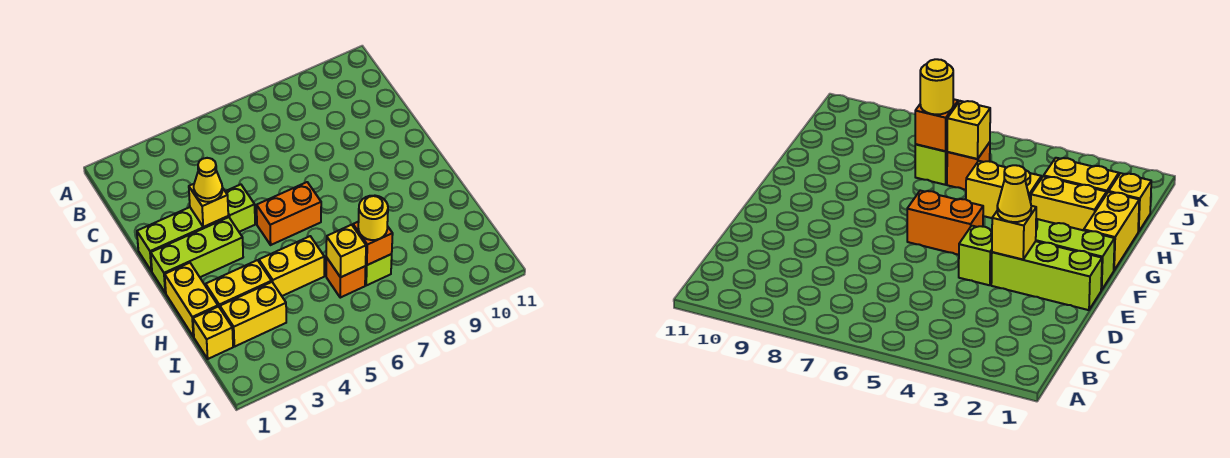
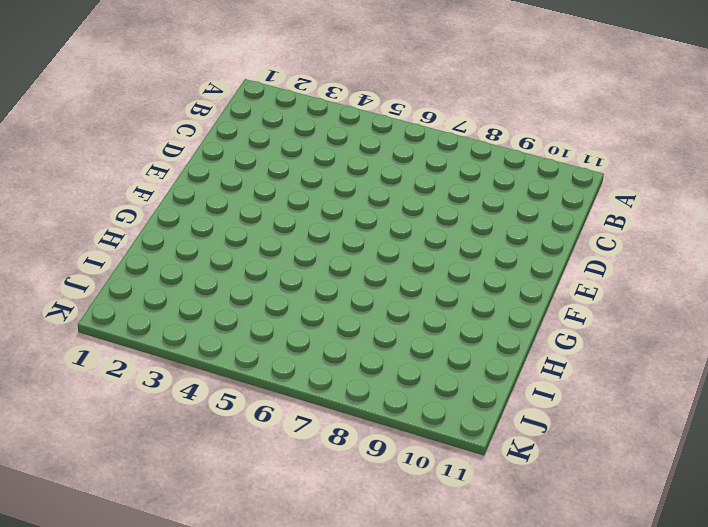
none -> lime brick E1:E3 level 1
none -> lime brick E4 level 1
none -> lime brick F1:F3 level 1

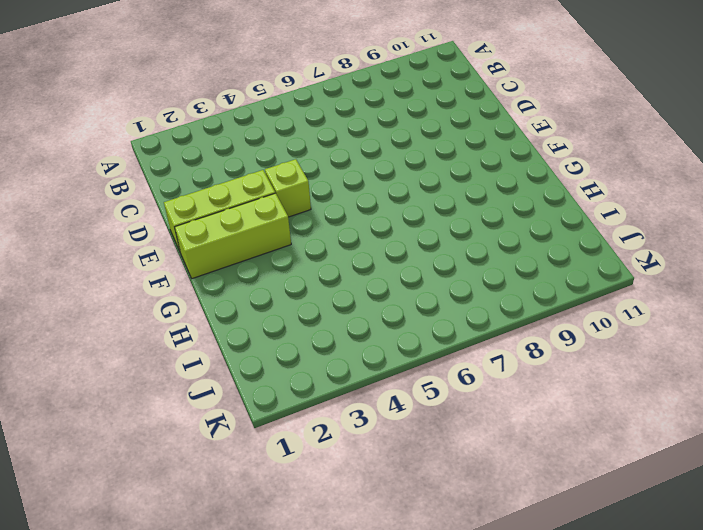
none -> orange brick F5:F6 level 1
none -> yellow brick G1:H1 level 1
none -> yellow brick H2:H3 level 1

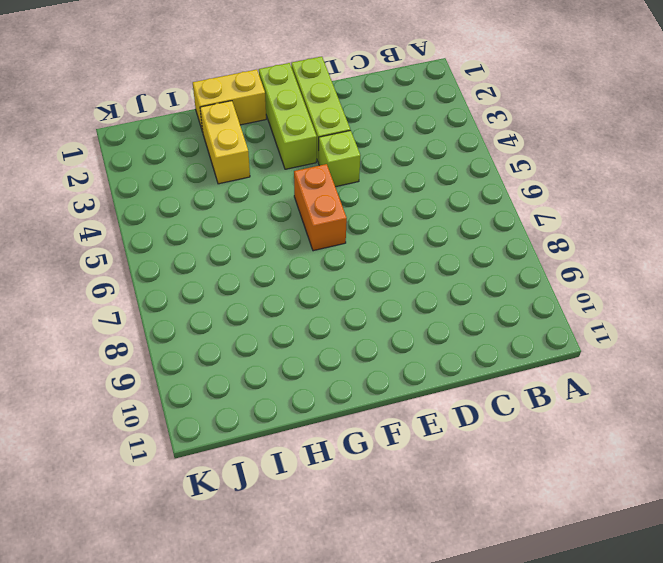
none -> yellow brick H4:H5 level 1
none -> yellow brick I1 level 1
none -> yellow brick I2:I3 level 1

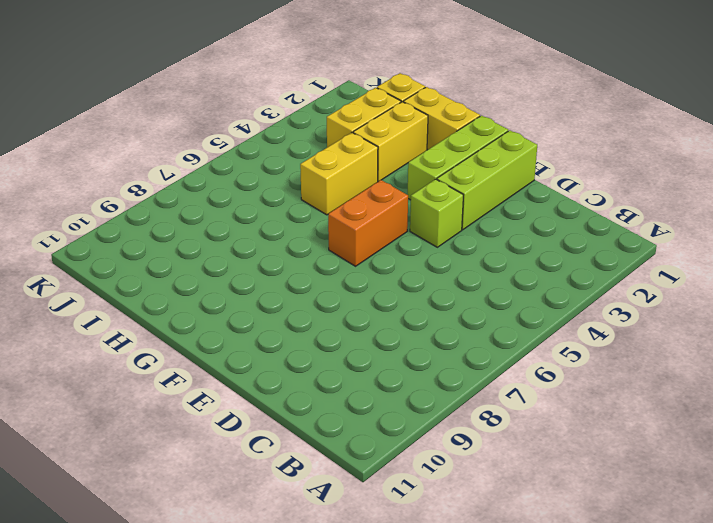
none -> orange brick I6 level 1
none -> lime brick I7 level 1
none -> yellow brick E3 level 2

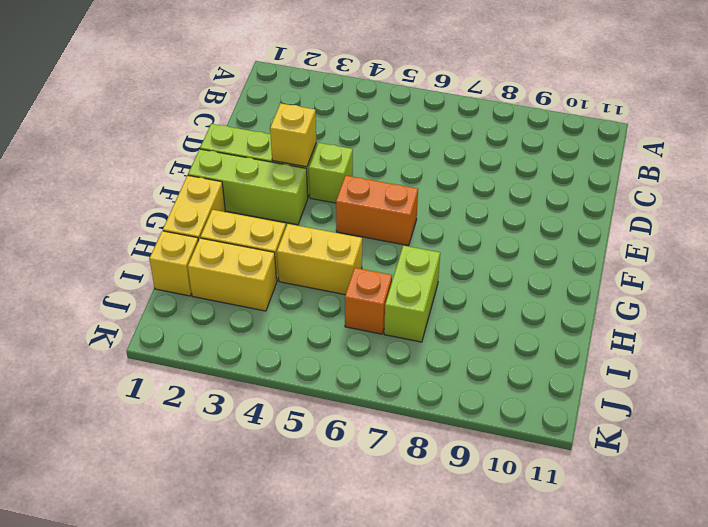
lime brick H7:I7 level 1 -> lime brick I7 level 1
none -> yellow brick I6 level 2
none -> orange brick I7 level 2
none -> yellow cone E3 level 3

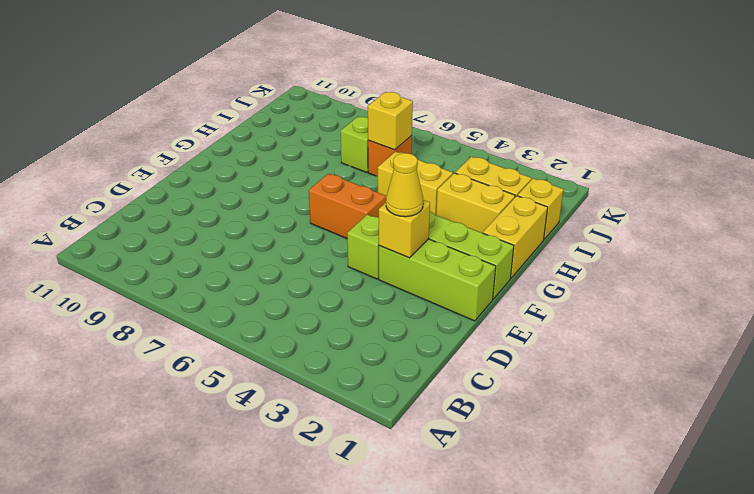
none -> orange brick I7 level 2
none -> yellow round brick I7 level 3

